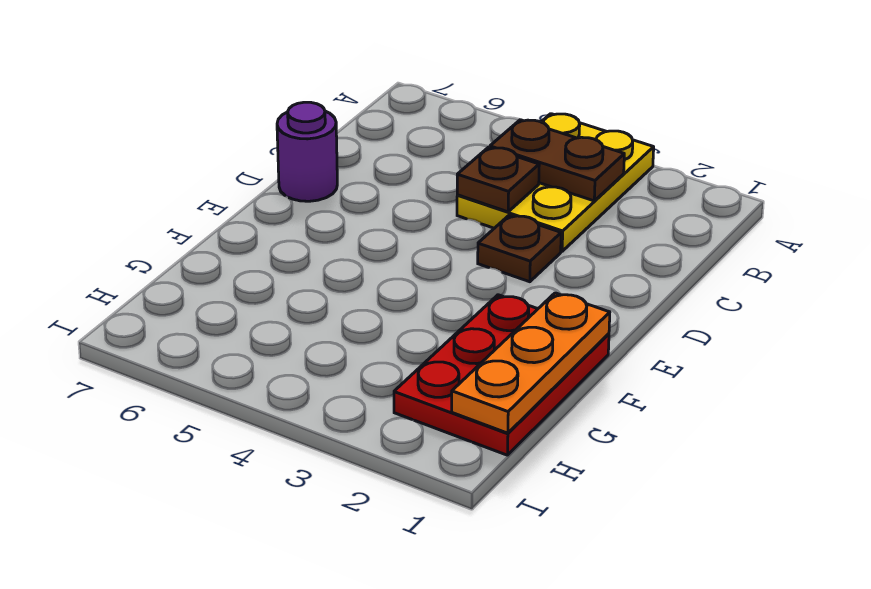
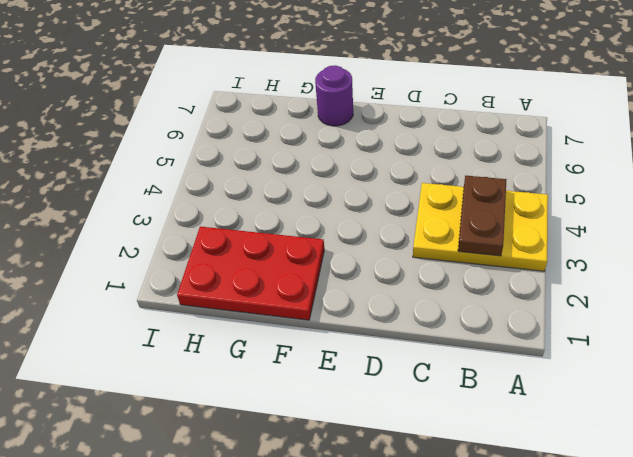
purple round brick F7 level 1 -> purple round brick D7 level 1
none -> brown plate D3 level 1
none -> brown plate C4 level 2

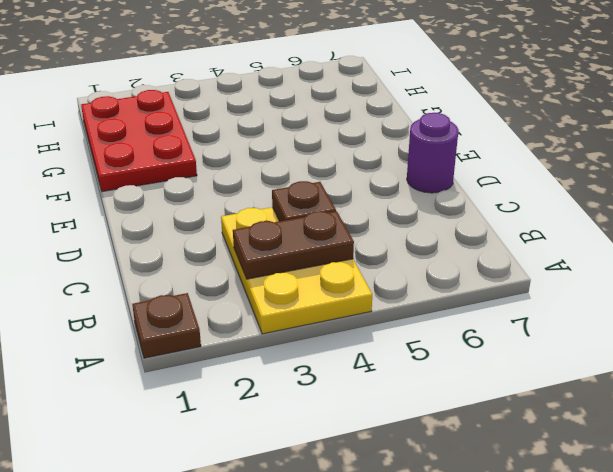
brown plate A1 level 1 -> brown plate D3 level 1
none -> orange plate F1:H1 level 2

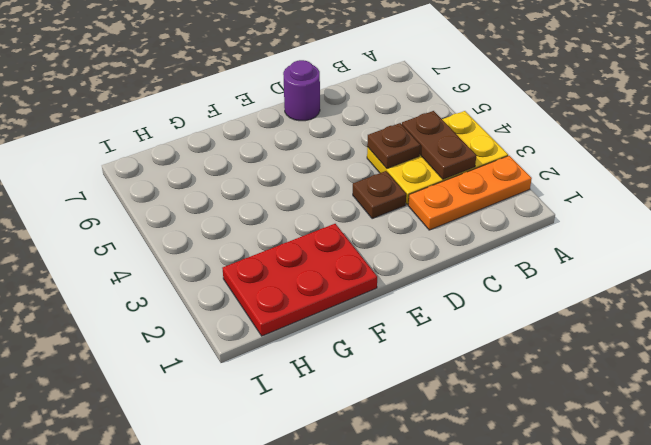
orange plate A2:C2 level 1 -> orange plate F1:H1 level 2

